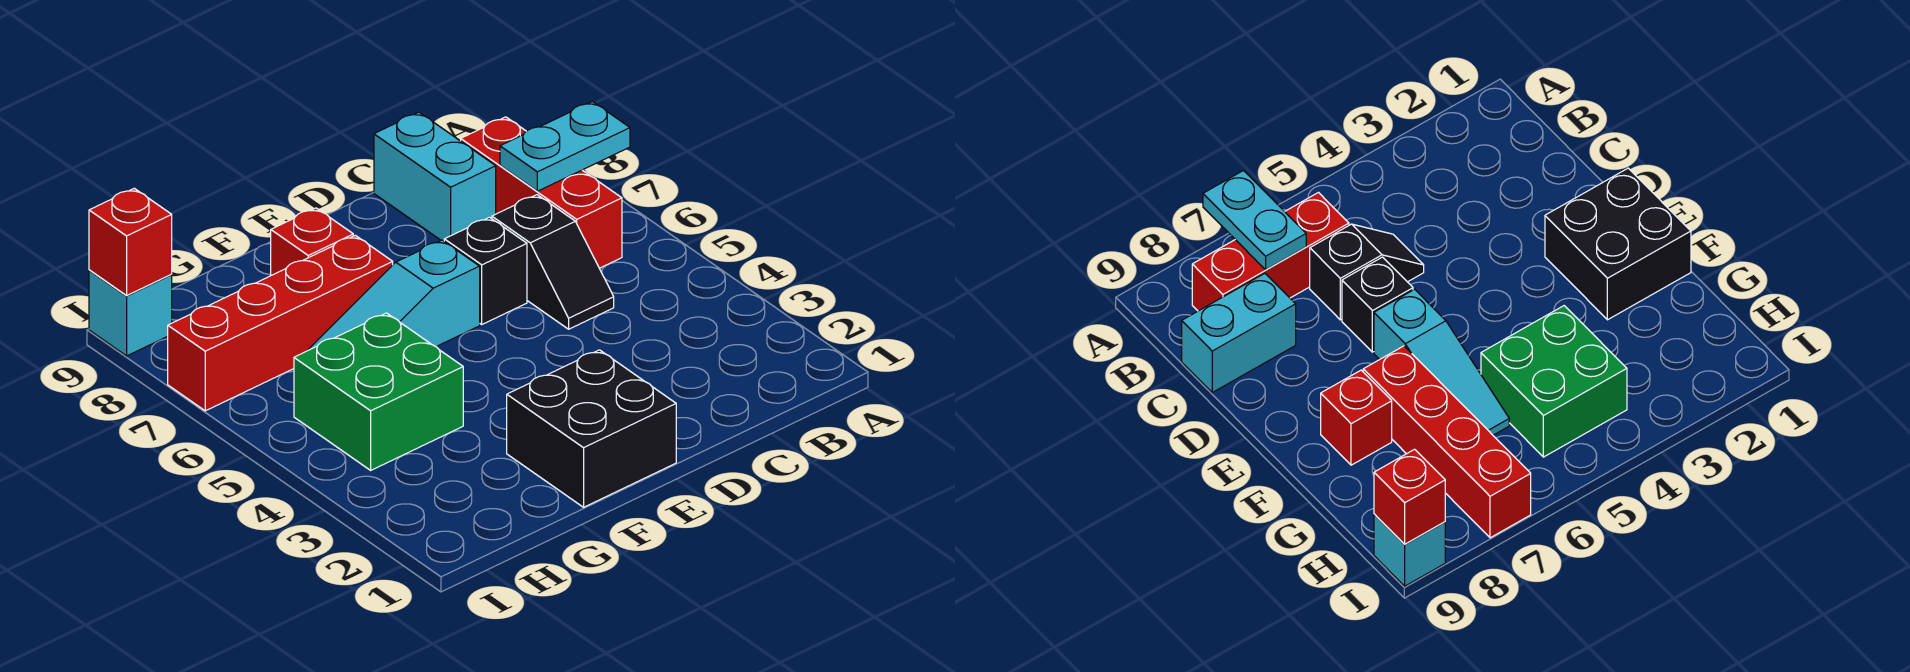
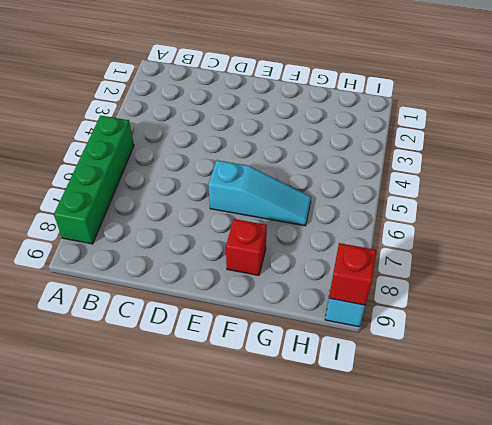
green brick A5:A8 level 1 -> none
none -> red brick B6:B8 level 1
none -> black slope C5:C6 level 1 top 6
none -> cyan brick C8:C9 level 1

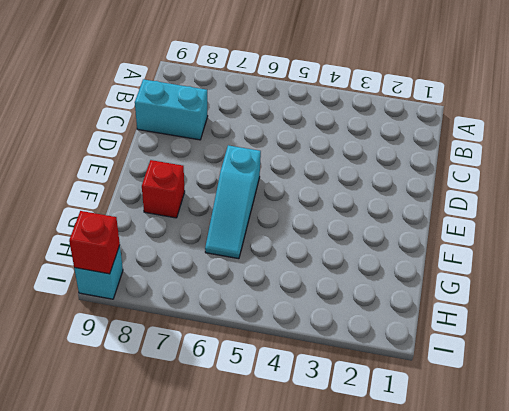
none -> red brick B6:B8 level 1
none -> black slope C5:C6 level 1 top 6
none -> black brick D6 level 1

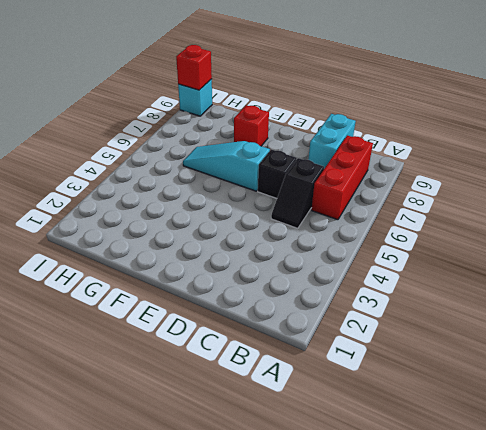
none -> black brick E1:F2 level 1
none -> red brick F7:I7 level 1
none -> green brick G4:H5 level 1

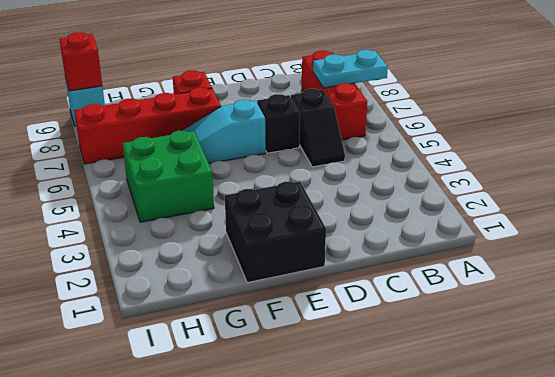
none -> cyan brick C8:C9 level 1

